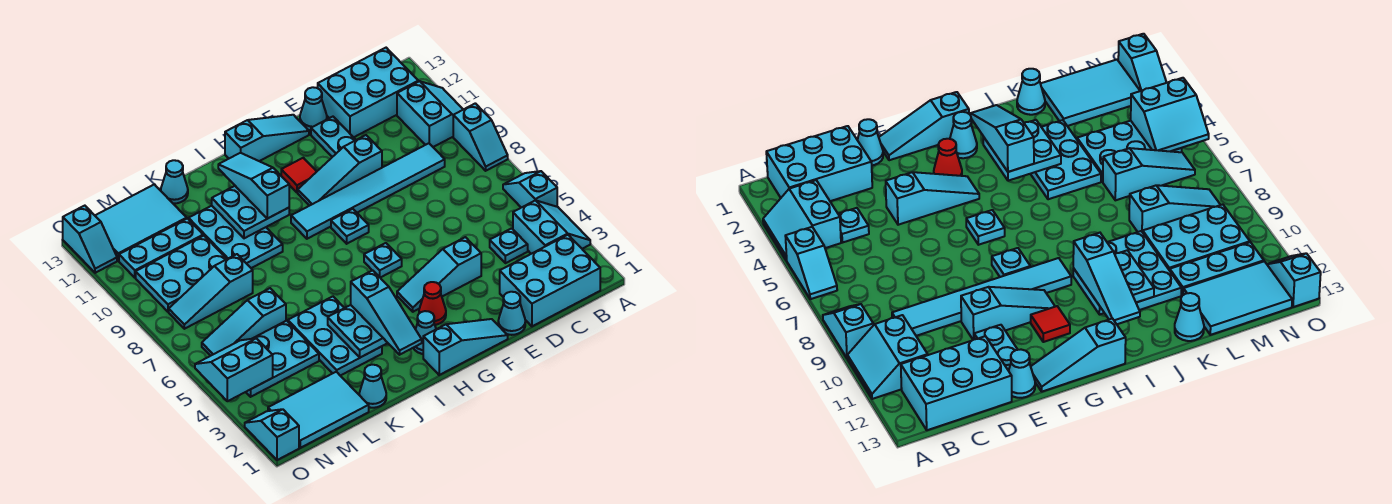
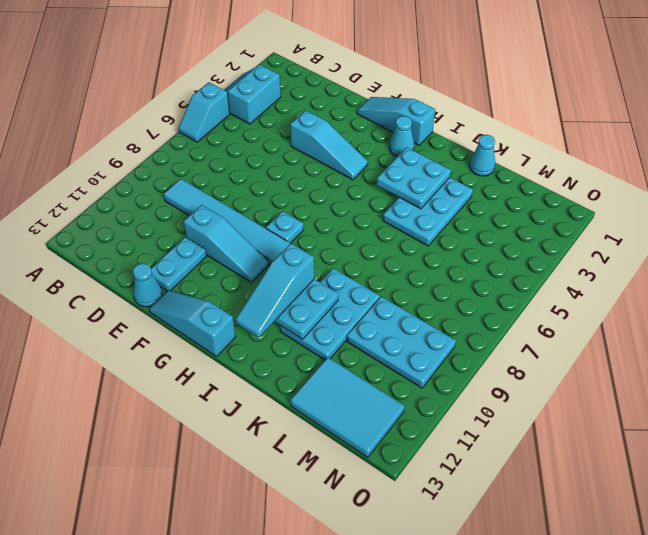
none -> cyan slope A8:A9 level 1 top 9
none -> cyan slope A10:B11 level 1 top B
none -> cyan brick B1:D2 level 1
none -> cyan brick B12:D13 level 1

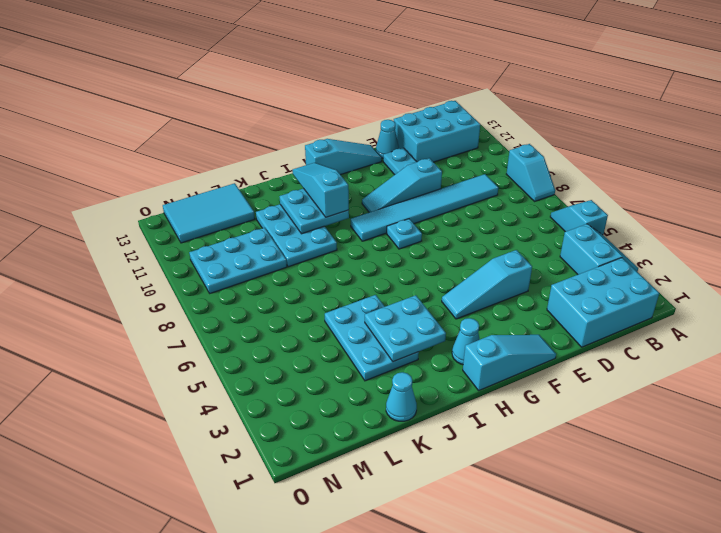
none -> cyan slope A10:B11 level 1 top B
none -> cyan plate C4 level 1
none -> cyan cone E1 level 1
none -> red cone G3 level 1

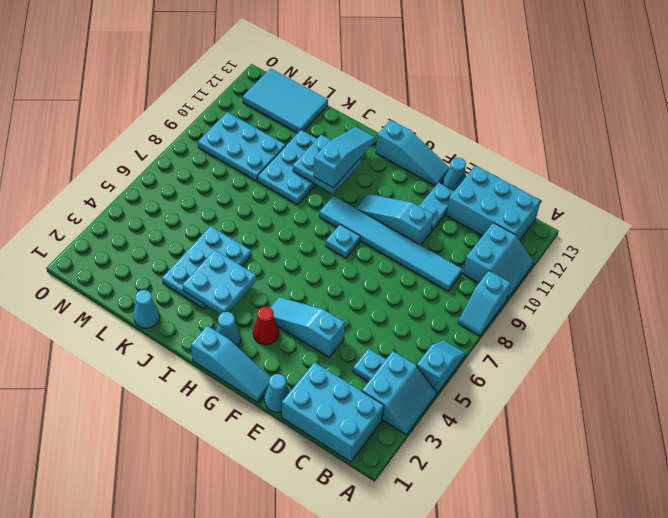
none -> cyan plate G6 level 1
none -> red tile G11 level 1
none -> cyan cone K13 level 1
none -> cyan tile L1:N2 level 1

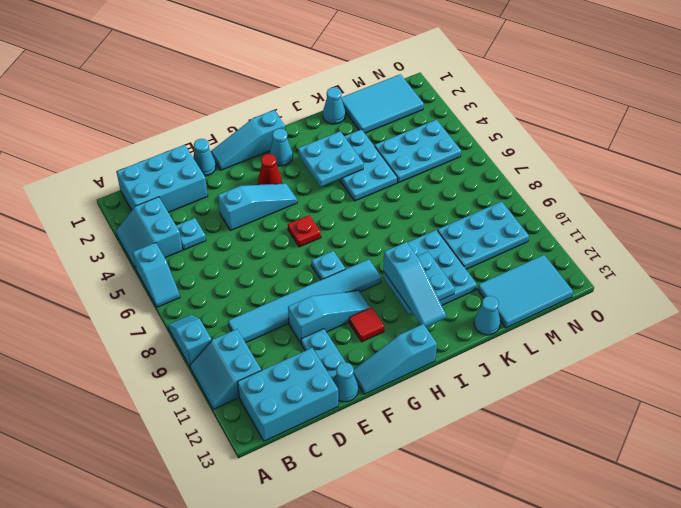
red plate G6 level 1 -> cyan plate G6 level 1
none -> cyan slope L6:N6 level 1 top L
none -> cyan slope L8:N8 level 1 top L
none -> cyan plate L11:N11 level 1
none -> cyan slope O1:O2 level 1 top 1

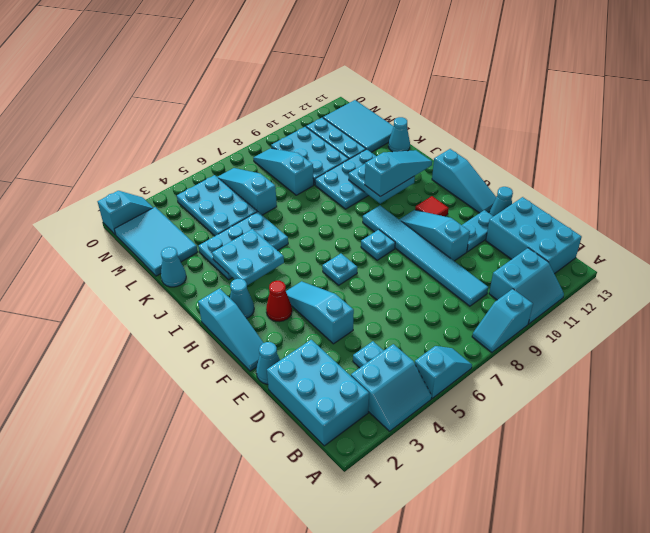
none -> cyan slope O12:O13 level 1 top 13
none -> cyan slope N4:O5 level 2 top 4
none -> cyan slope I2:I4 level 3 top 4

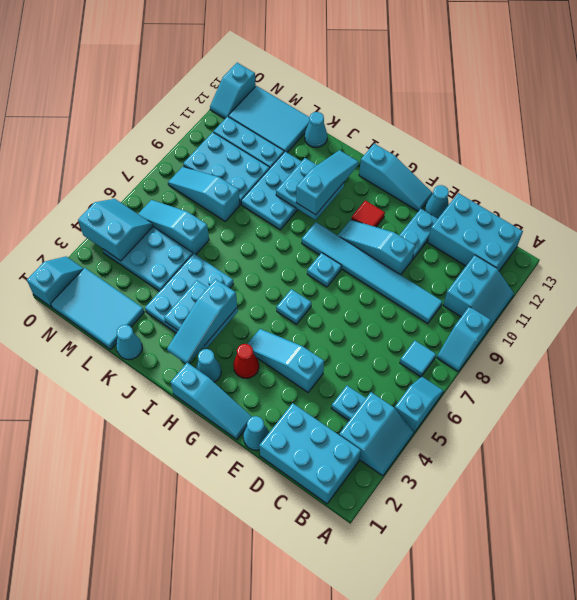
cyan tile B7 level 1 -> none

